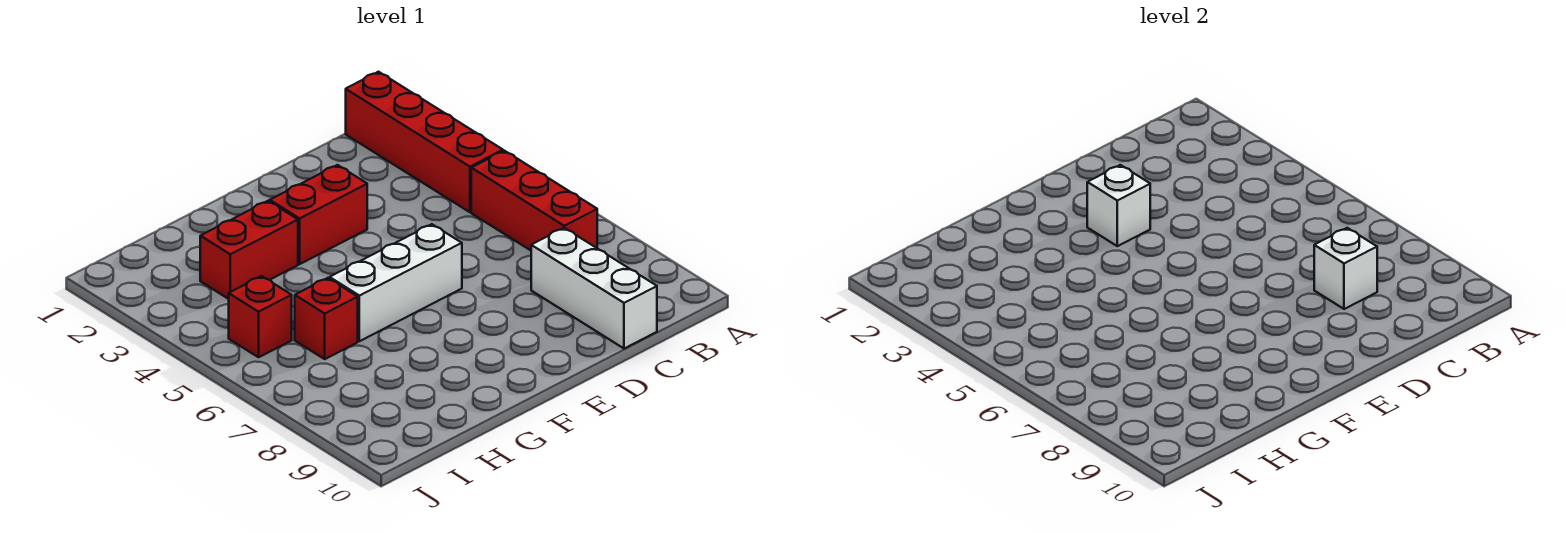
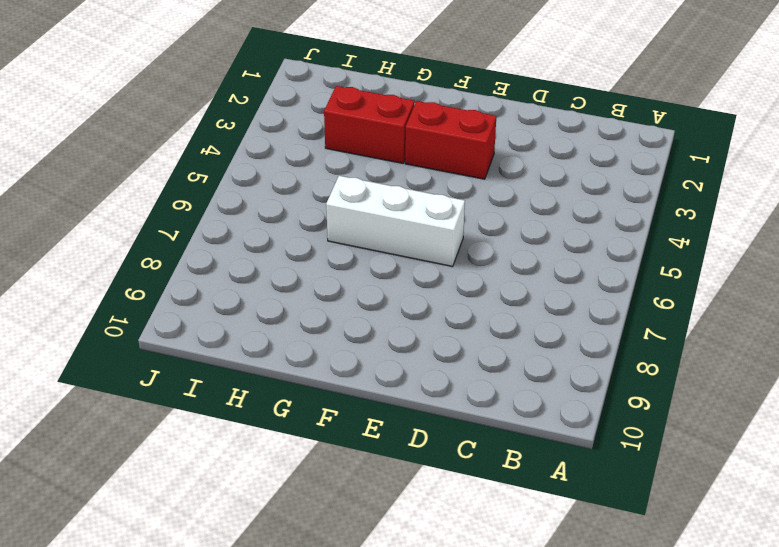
none -> red brick B1:B4 level 1
none -> red brick B5:B7 level 1

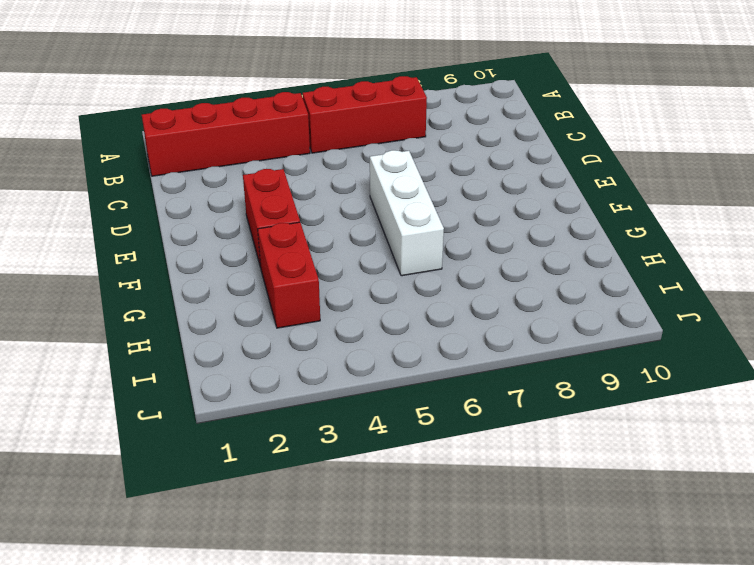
none -> white brick C8:C10 level 1
none -> red brick H6 level 1

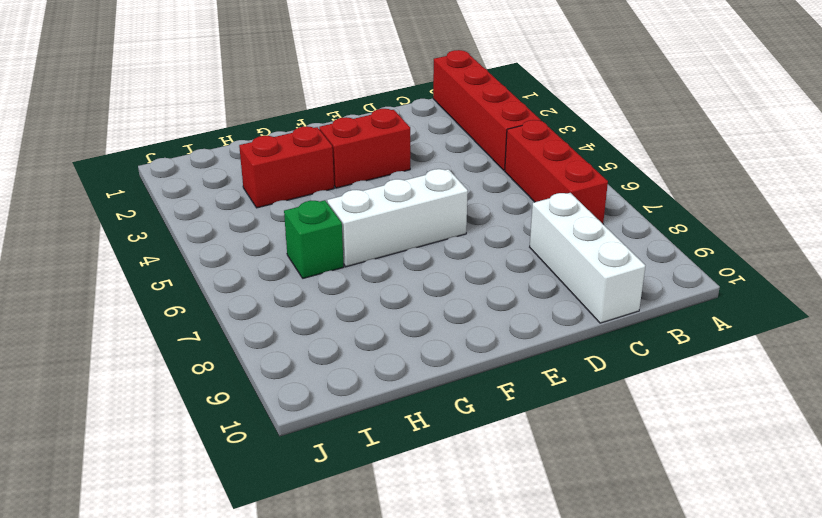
green brick H6 level 1 -> red brick H6 level 1
none -> red brick I5 level 1
none -> white brick C8 level 2

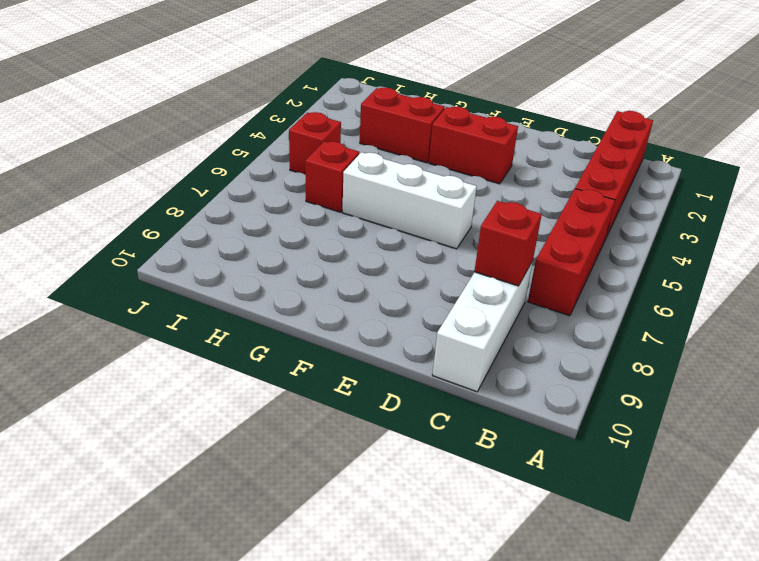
red brick C8 level 2 -> white brick C8 level 2
none -> white brick E3 level 2

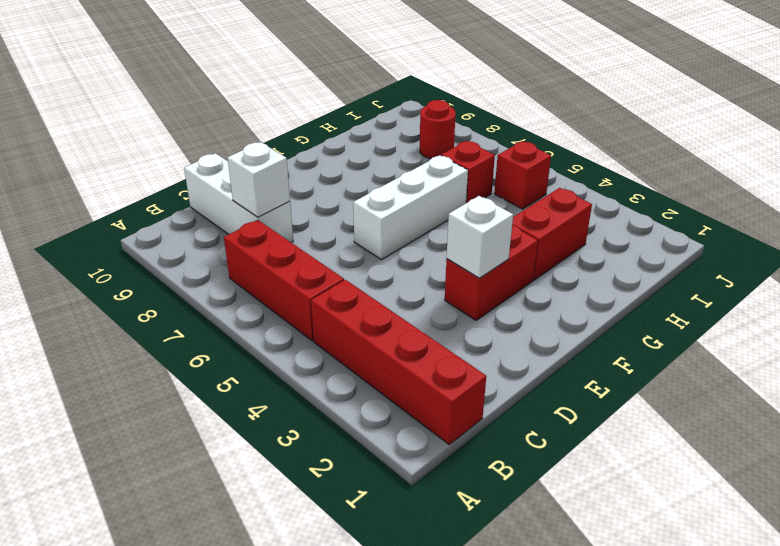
red round brick I8 level 1 -> none

